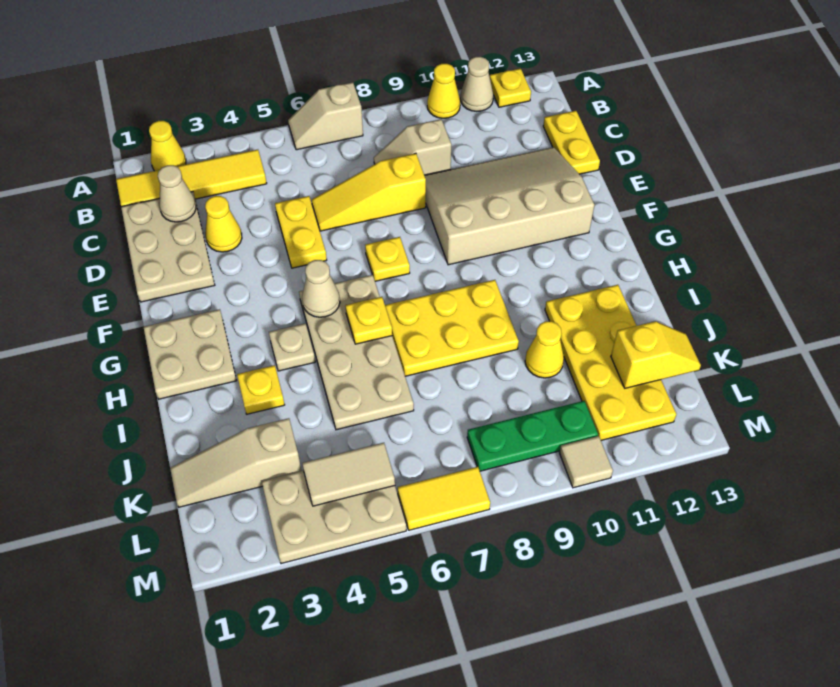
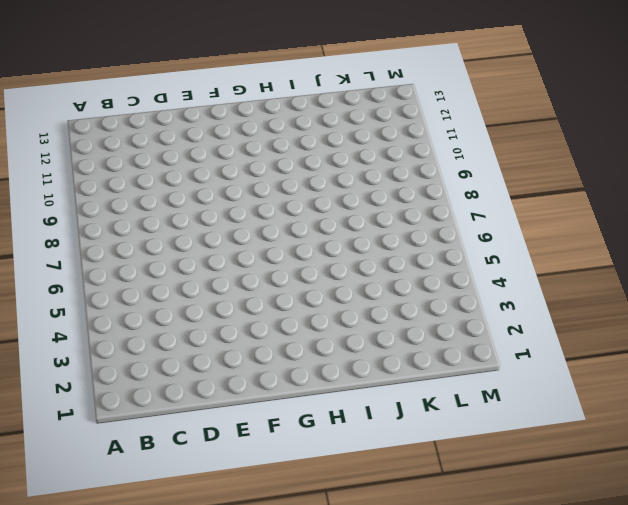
none -> yellow cone A2 level 1
none -> tan slope A6:A7 level 1 top 7
none -> yellow cone A10 level 1
none -> tan cone A11 level 1

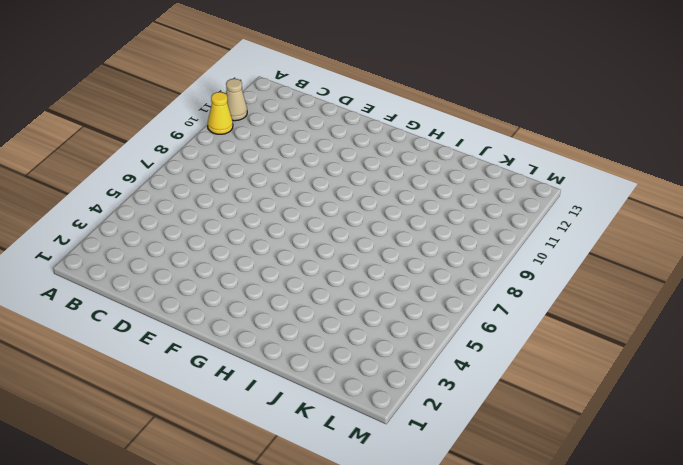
none -> yellow cone A2 level 1
none -> tan slope A6:A7 level 1 top 7
none -> yellow plate A12 level 1
none -> yellow tile B1:B4 level 1

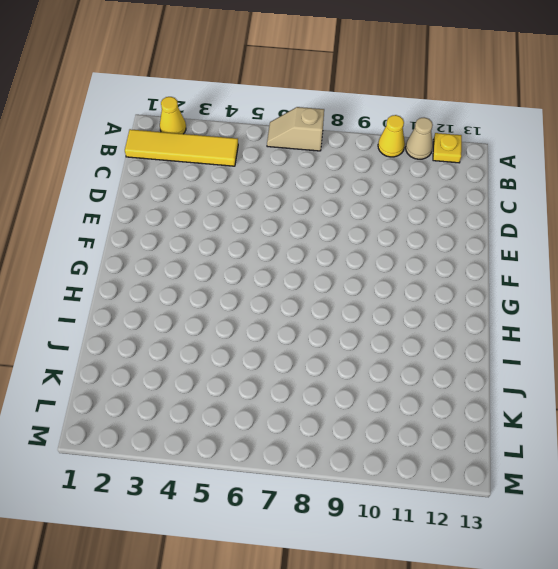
none -> tan plate C1:E2 level 1
none -> tan slope C8:C9 level 1 top 9
none -> yellow plate C13:D13 level 1
none -> yellow cone D3 level 1

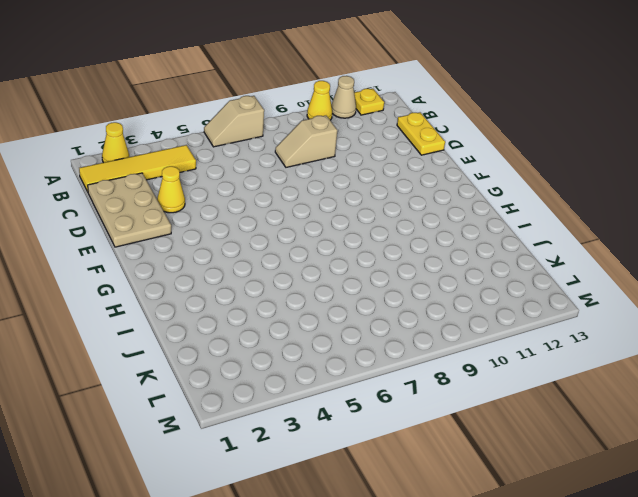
none -> yellow plate D5:E5 level 1
none -> yellow slope D6:D8 level 1 top 8
none -> tan slope D9:F12 level 1 top F
none -> yellow plate F7 level 1

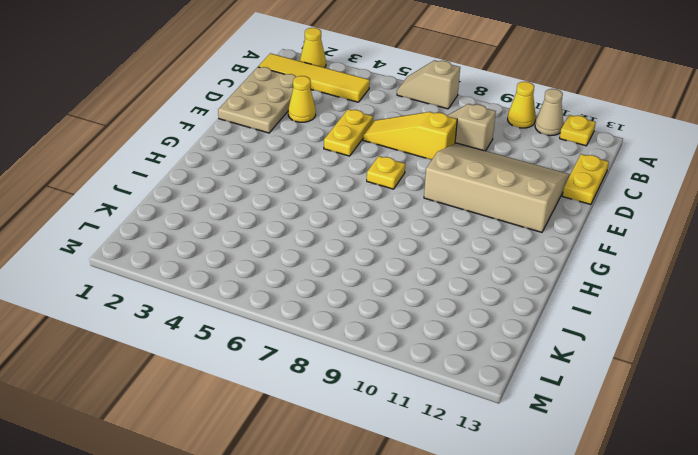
none -> tan plate G1:H2 level 1
none -> tan plate G5:J6 level 1
none -> tan plate H4 level 1
none -> yellow plate H7:I9 level 1

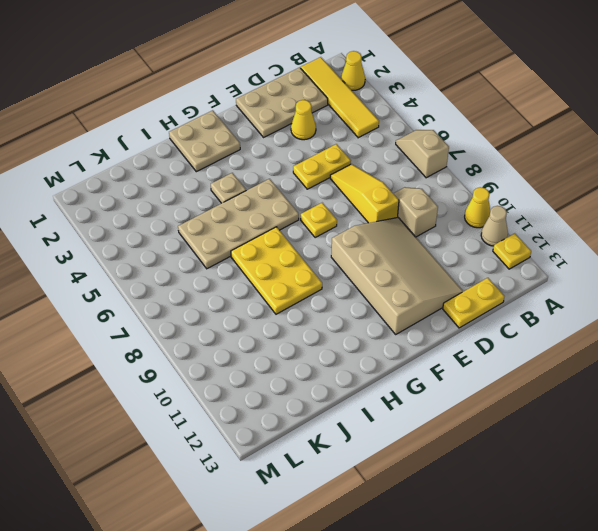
none -> yellow plate I3 level 1
none -> yellow plate I11:L12 level 1
none -> yellow cone J10 level 1
none -> tan slope K1:K3 level 1 top 3

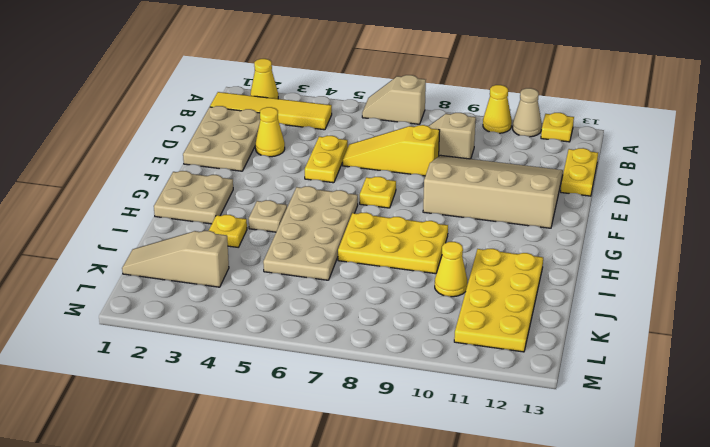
none -> tan plate L3:M5 level 1
none -> green plate L8:L10 level 1
none -> yellow tile M6:M7 level 1
none -> tan tile M10 level 1

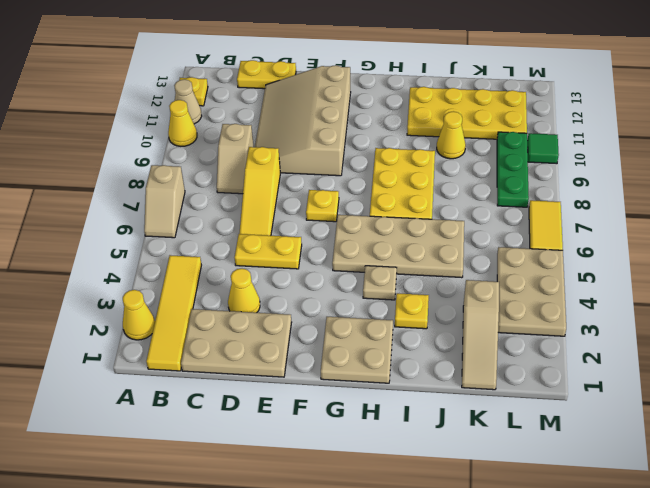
green tile M10 level 1 -> tan tile M10 level 1
none -> tan cone C2 level 2
none -> tan cone G5 level 2
none -> yellow plate H6 level 2
none -> yellow slope K12:K13 level 2 top 12

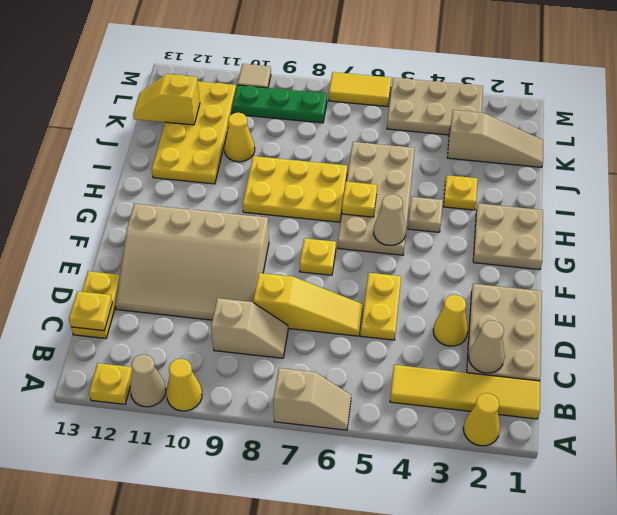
yellow plate C13 level 2 -> none
none -> tan tile L4:L5 level 2

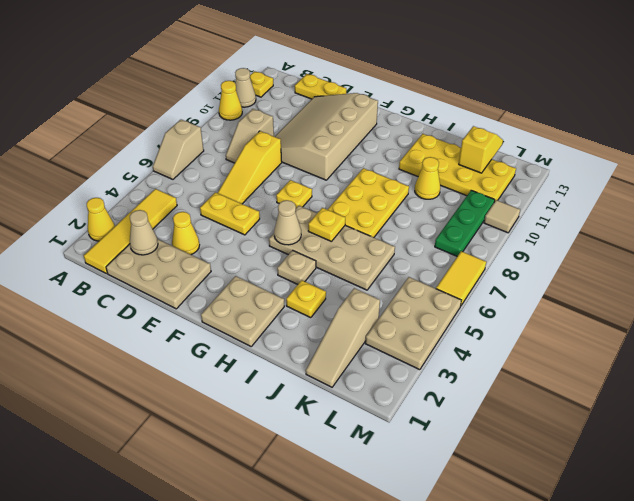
none -> tan tile L4:L5 level 2

